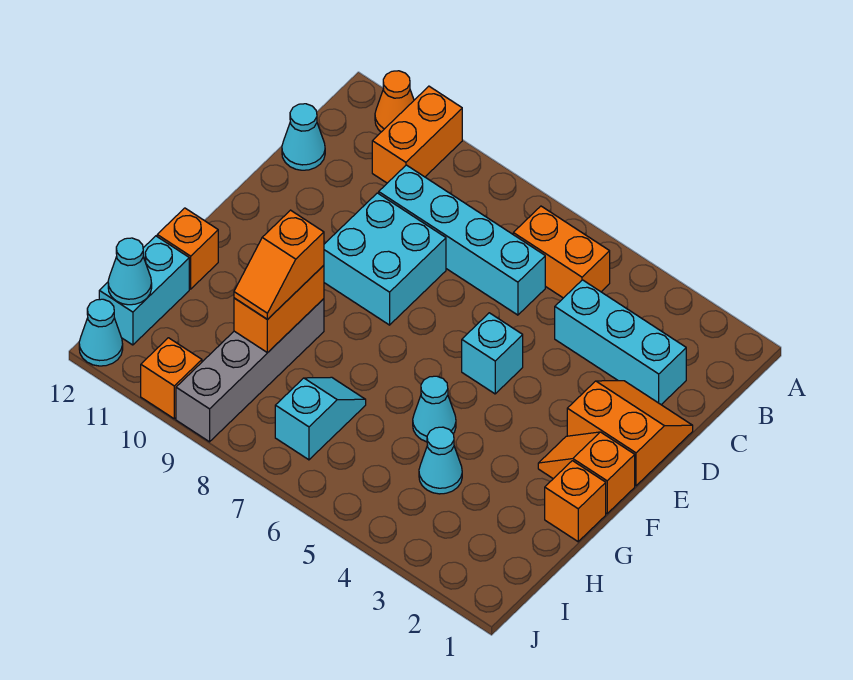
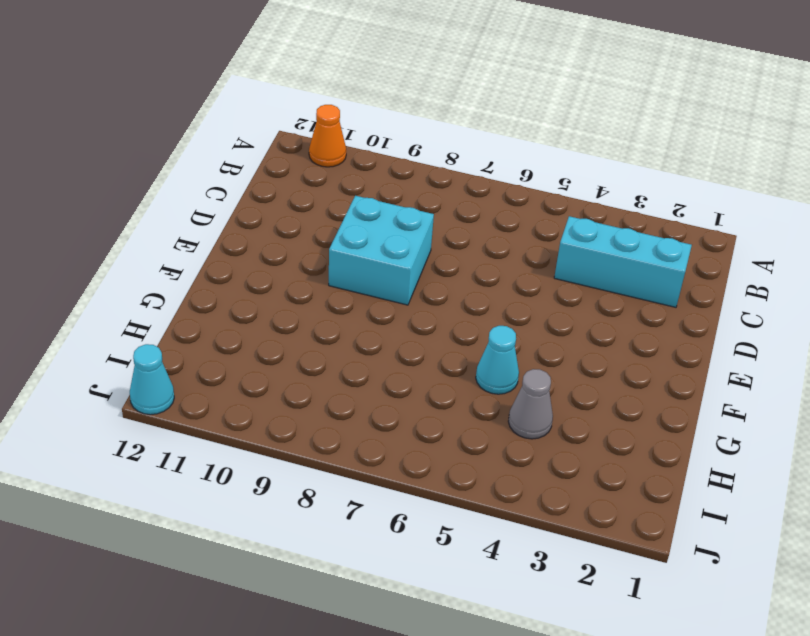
grey cone H4 level 1 -> cyan cone H4 level 1
none -> orange brick A10:B10 level 1
none -> orange brick B5:B6 level 1
none -> cyan brick C6:C9 level 1

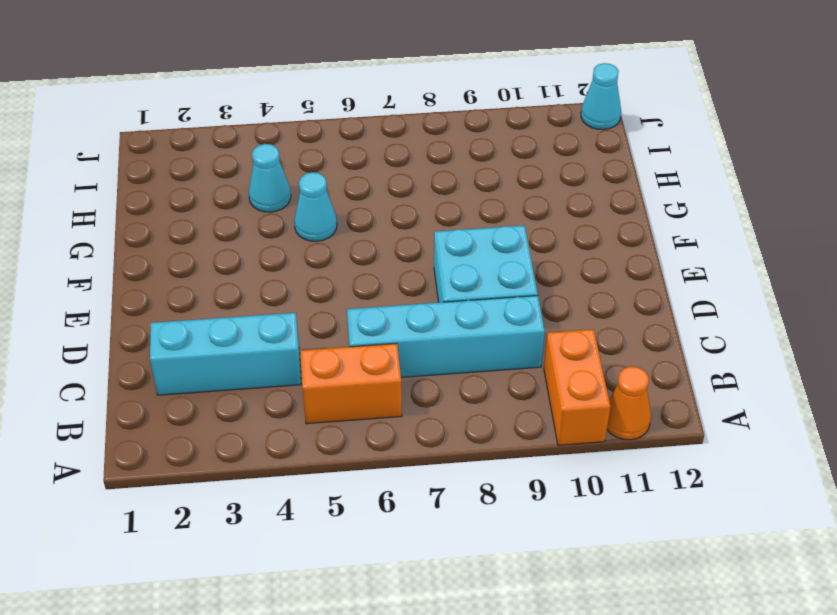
none -> cyan cone C12 level 1
none -> orange slope D1:E2 level 1 top E
none -> cyan brick E5 level 1

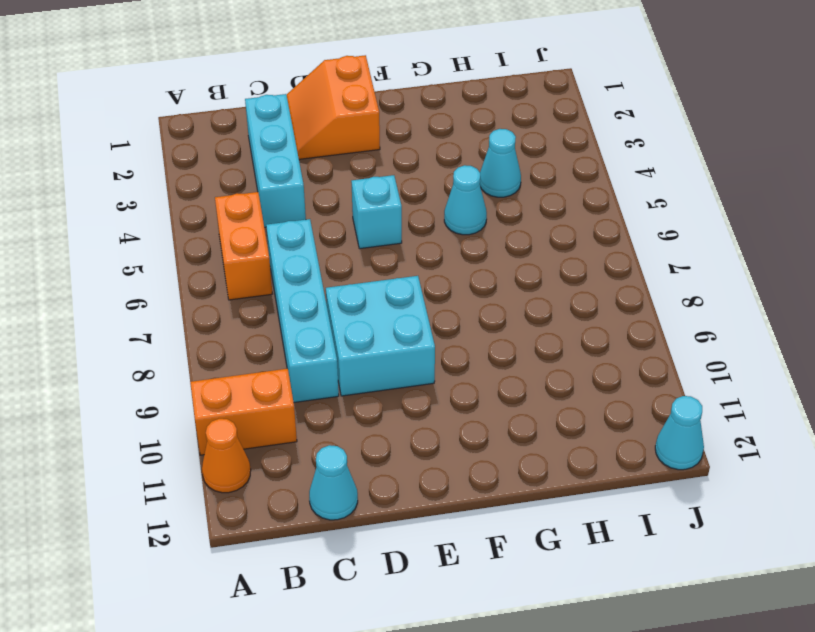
none -> orange slope F1:F2 level 1 top 1
none -> orange brick G1 level 1
none -> grey brick G9:J9 level 1

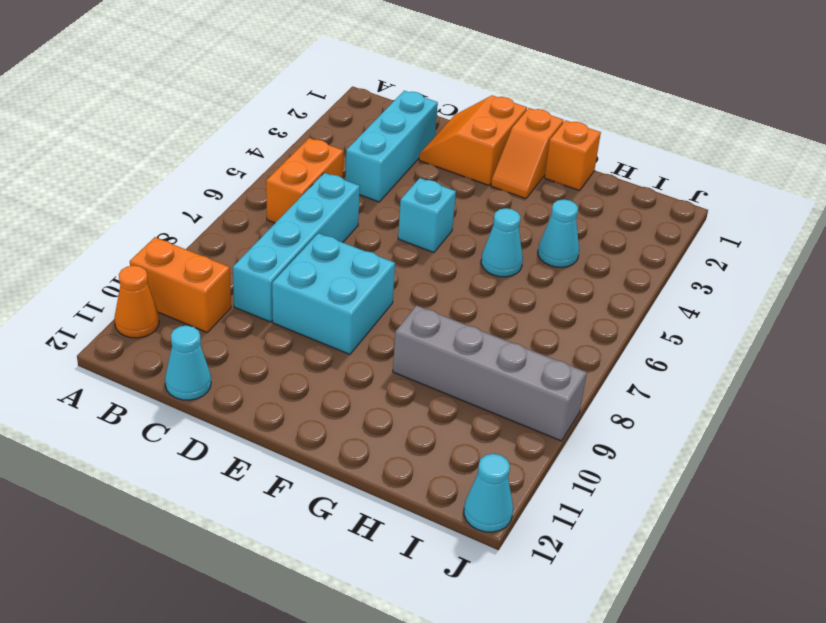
none -> orange brick G12 level 1
none -> cyan slope H7:I7 level 1 top I
none -> cyan brick H12:I12 level 1

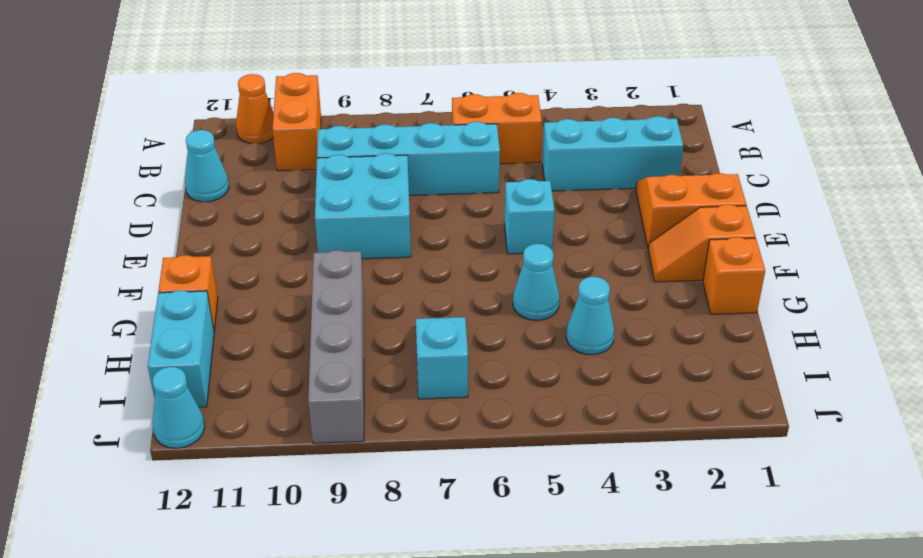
none -> orange brick J10 level 1
none -> orange brick G9:H9 level 2
none -> cyan cone I12 level 2

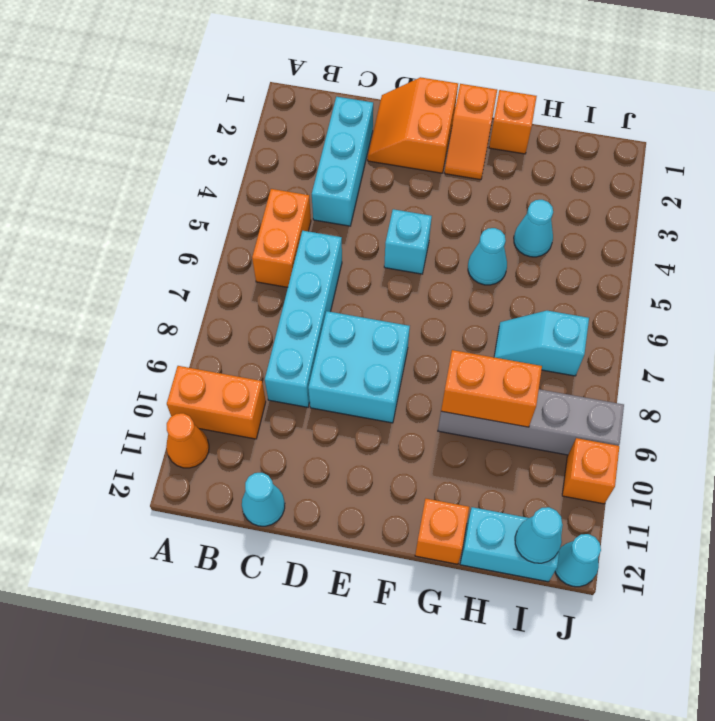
none -> orange slope G9:H9 level 3 top G

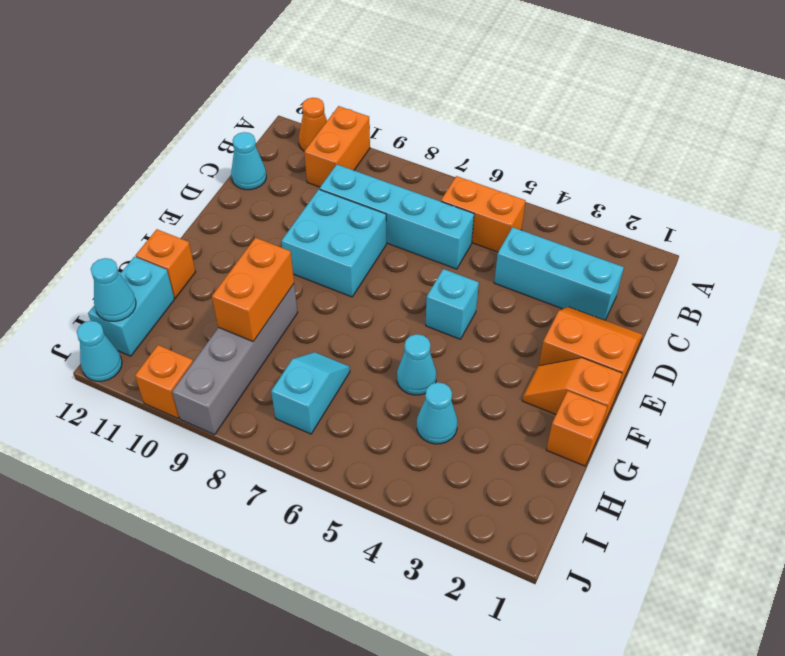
none -> orange slope G9:H9 level 3 top G

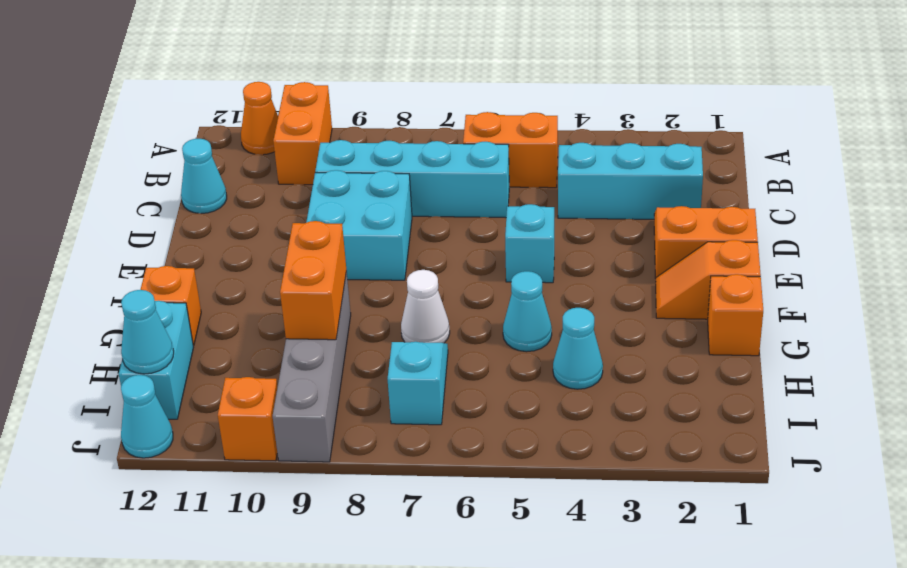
white cone G7 level 1 -> none
none -> orange slope G9:H9 level 3 top G

